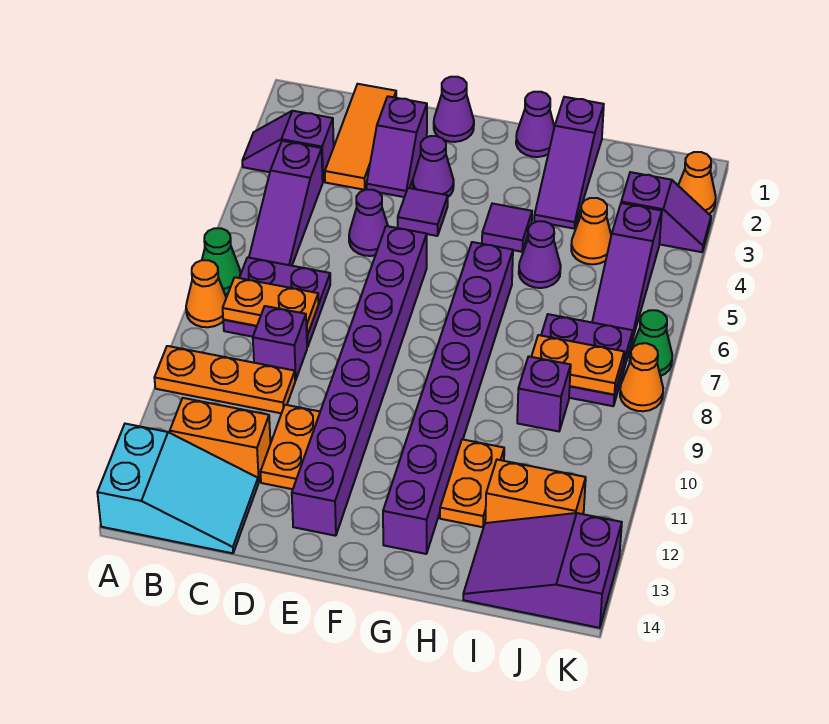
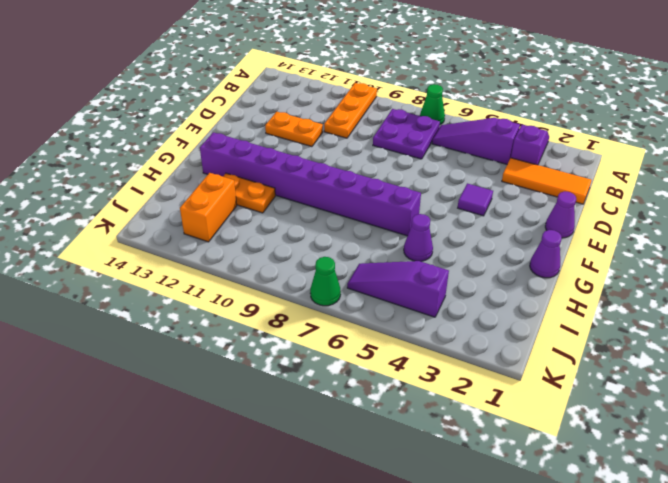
none -> orange cone A8 level 1
none -> cyan slope A13:C14 level 1 top A
none -> orange brick B12:C12 level 1
none -> purple brick C9 level 1

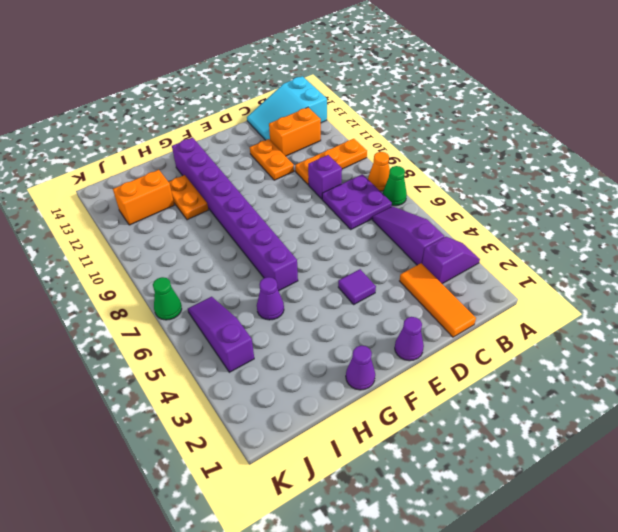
none -> purple slope D2:D3 level 1 top 2
none -> purple cone D5 level 1
none -> purple cone E3 level 1
none -> purple brick E6:E13 level 1

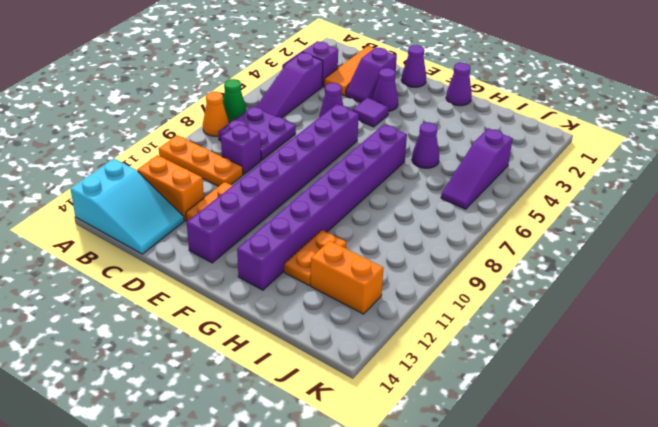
none -> purple tile G4 level 1
none -> purple slope H1:H3 level 1 top 1
none -> orange cone I4 level 1
none -> purple plate I7:J8 level 1

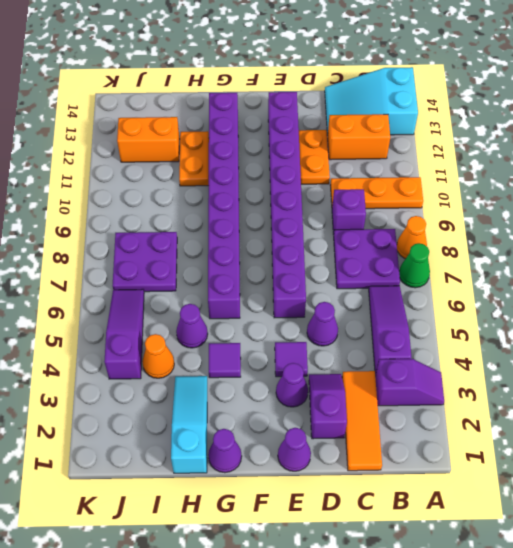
cyan slope H1:H3 level 1 top 1 -> purple slope H1:H3 level 1 top 1
none -> purple brick I9 level 1
none -> purple slope I13:K14 level 1 top K
none -> purple slope J3:K3 level 1 top J
none -> orange cone K2 level 1

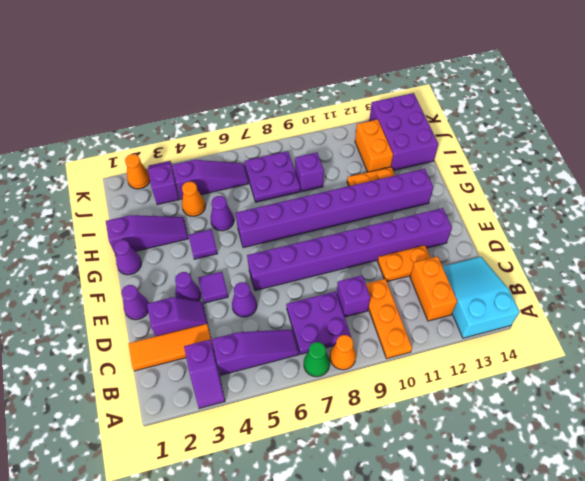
purple brick I13:K14 level 1 -> purple slope I13:K14 level 1 top K
none -> green cone K7 level 1
none -> orange cone K8 level 1
none -> orange plate B8:C8 level 2
none -> orange plate I8:J8 level 2

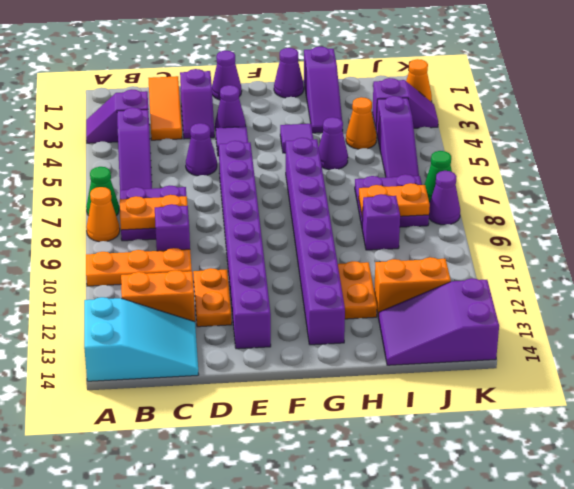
purple cone K8 level 1 -> orange cone K8 level 1

